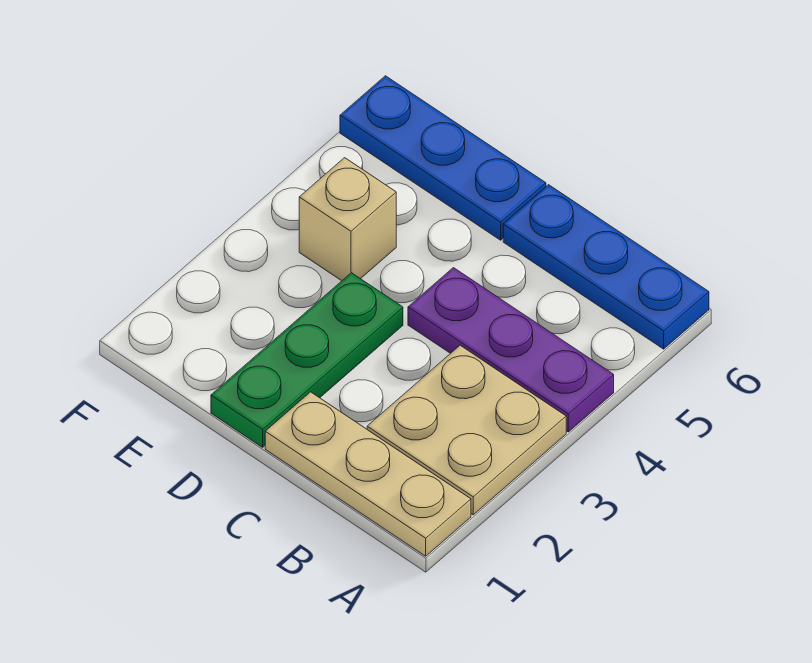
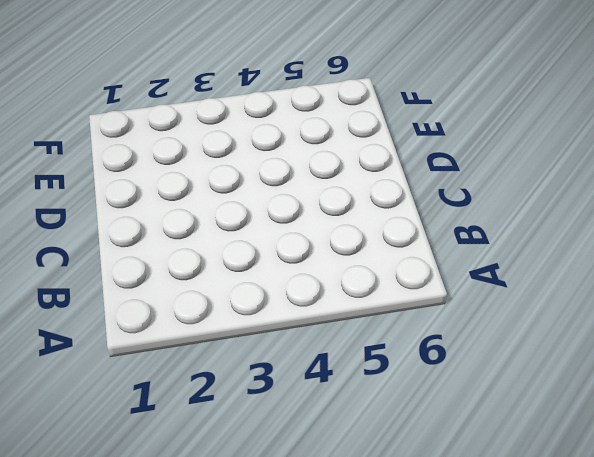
none -> tan plate A1:C1 level 1
none -> tan plate A2:B3 level 1

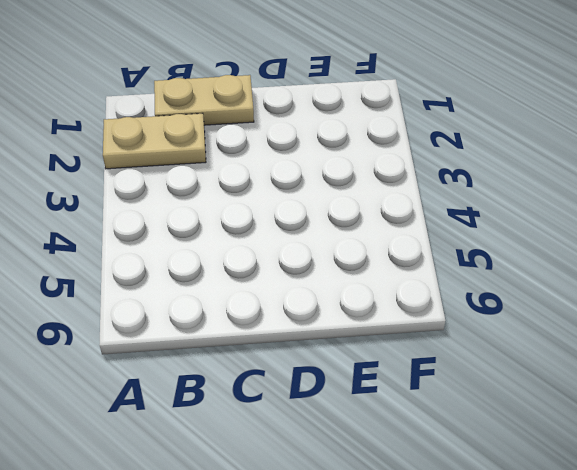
tan plate A2:B2 level 1 -> tan plate A2:B3 level 1
tan plate B1:C1 level 1 -> tan plate A1:C1 level 1
none -> purple plate A4:C4 level 1
none -> blue plate A6:C6 level 1

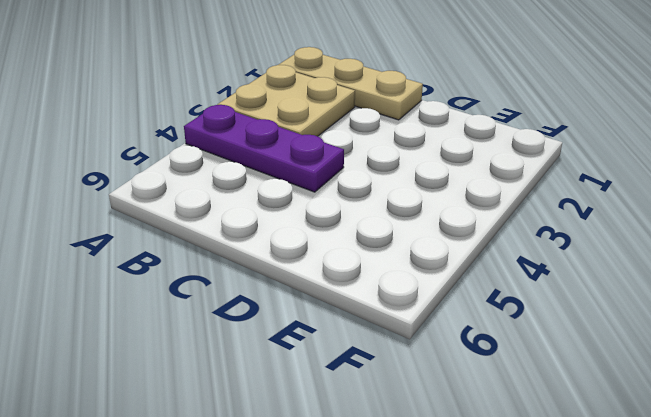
none -> blue plate A6:C6 level 1
none -> green plate D1:D3 level 1

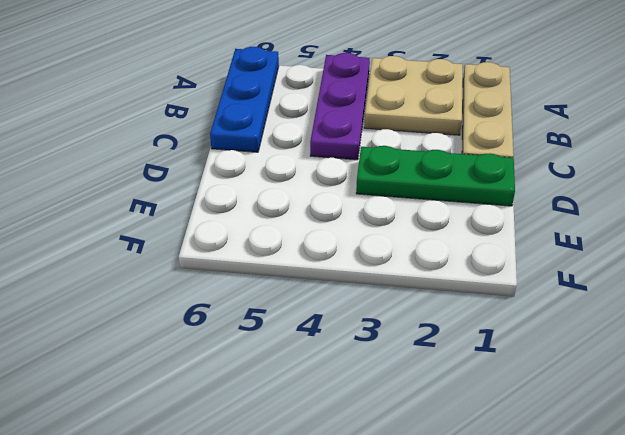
none -> blue plate D6:F6 level 1
none -> tan brick E4 level 1

